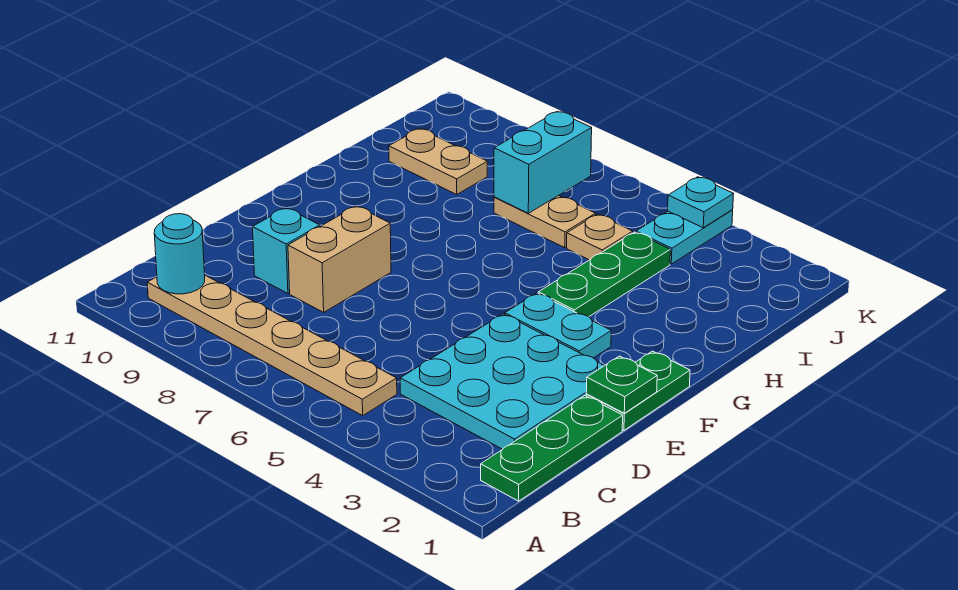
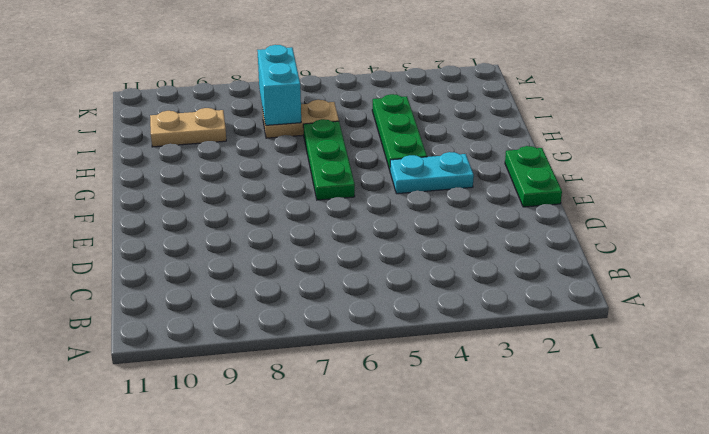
green plate F6:H6 level 1 -> green plate B1:D1 level 1
none -> tan plate B5:B10 level 1
none -> cyan plate C2:E4 level 1
none -> tan brick D8:E8 level 1

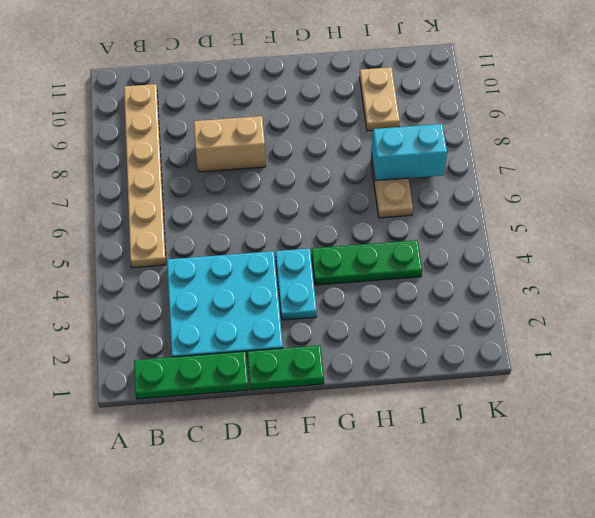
none -> cyan brick D9 level 1
none -> tan plate I5 level 1
none -> cyan plate J4:K4 level 1

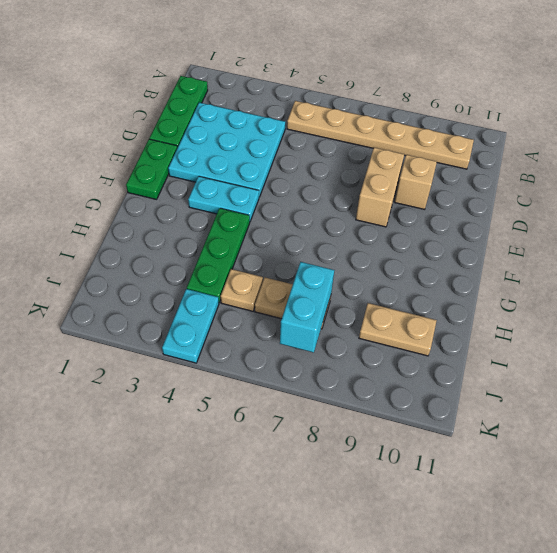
tan brick D9 level 1 -> cyan brick D9 level 1
none -> cyan round brick B10 level 2
none -> green plate E1 level 2
none -> cyan plate K4 level 2

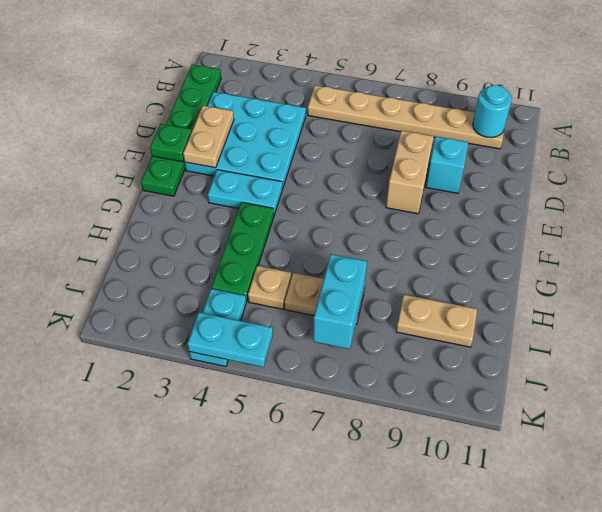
tan plate D2:E2 level 2 -> none
cyan plate K4:K5 level 2 -> cyan plate K4 level 2

